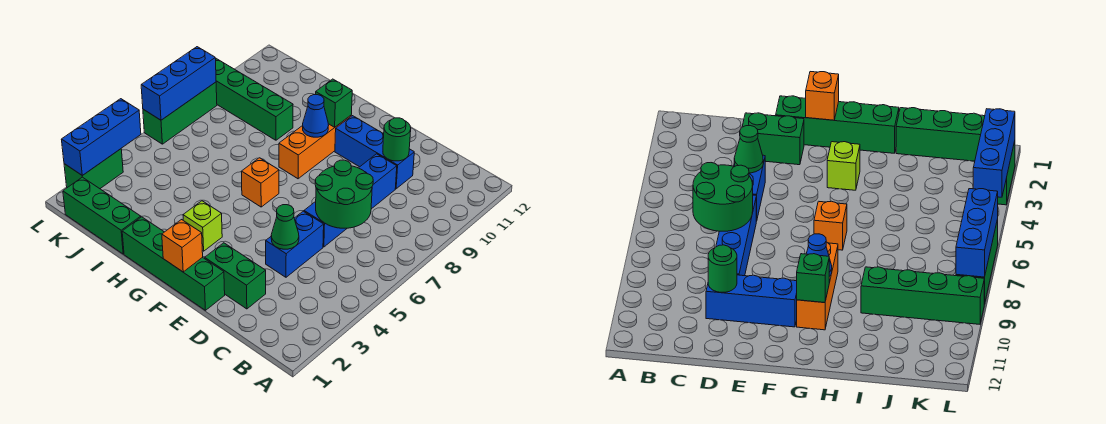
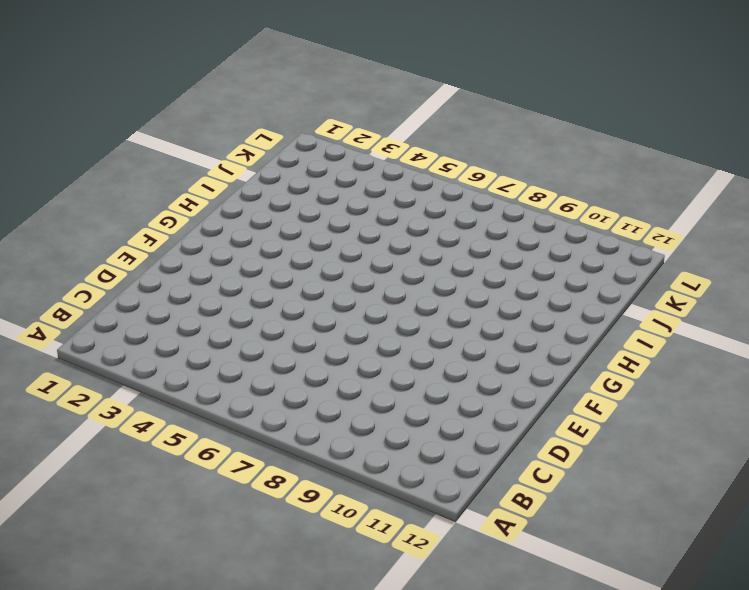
none -> green brick D2:E2 level 1
none -> blue brick D4:D5 level 1
none -> blue brick D6:D9 level 1

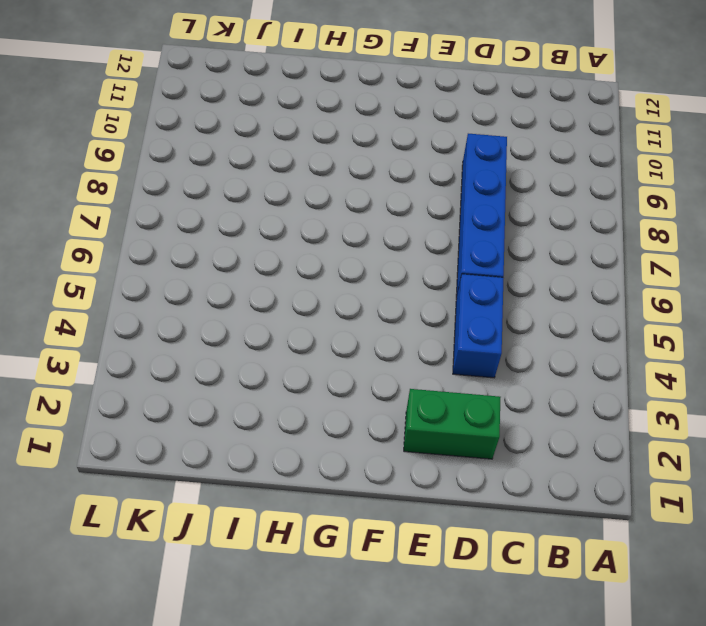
none -> blue brick D10:F10 level 1
none -> green brick E1:H1 level 1
none -> lime brick G3 level 1

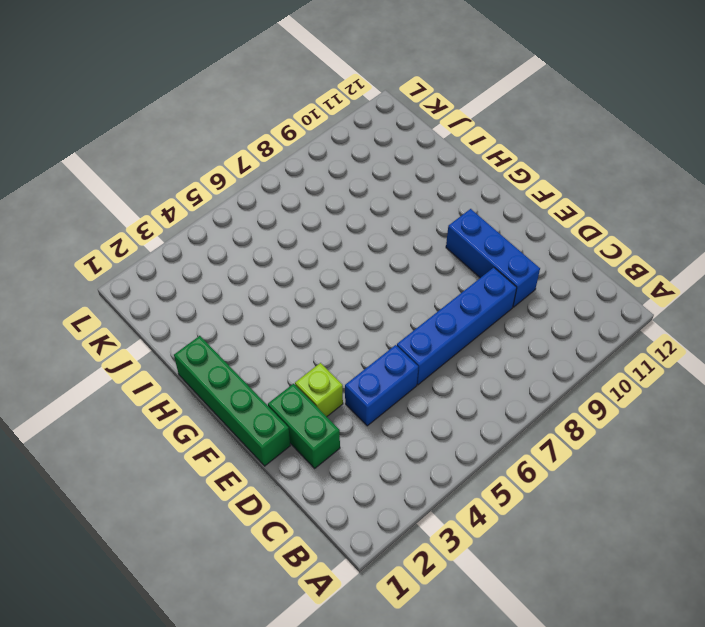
lime brick E3 level 1 -> lime brick G3 level 1
none -> orange brick G6 level 1
none -> orange brick G8:G10 level 1
none -> green brick I1:K1 level 1

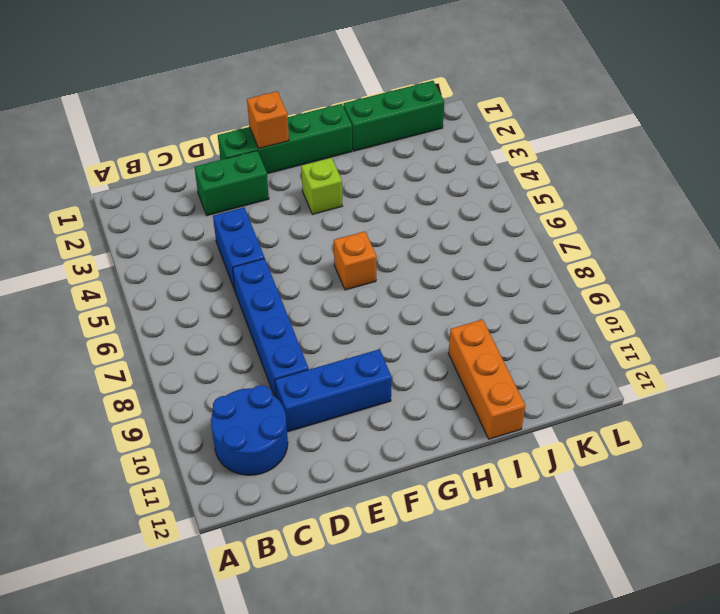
blue round brick B10:C11 level 1 -> none
orange brick I10:I12 level 1 -> orange brick G8:G10 level 1
none -> green brick I9:L9 level 1
none -> green brick L2:L3 level 1
none -> green brick L6:L8 level 1

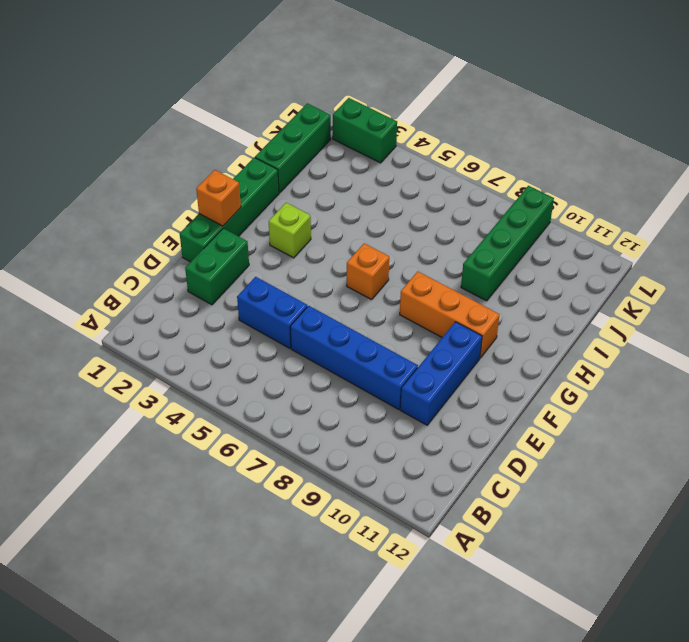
none -> green brick L6:L8 level 1
none -> green round brick C6:D7 level 2
none -> green cone D4 level 2

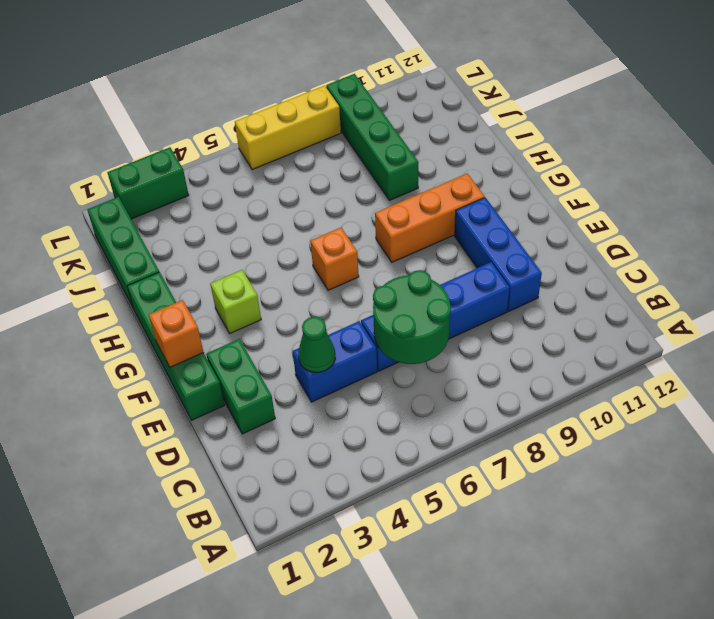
yellow brick L6:L8 level 1 -> green brick L6:L8 level 1
none -> green round brick D10 level 2
none -> blue cone G9 level 2
none -> green brick G10 level 2

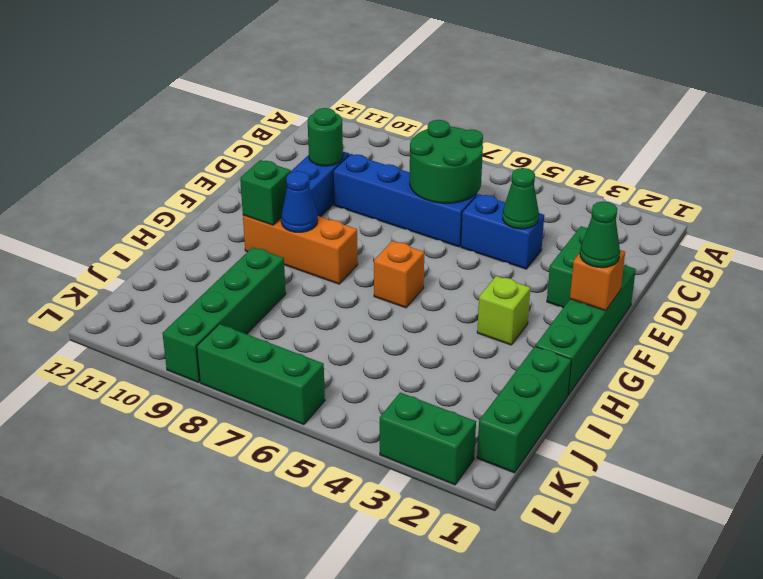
green cone F1 level 3 -> none
none -> blue brick L2:L4 level 2
none -> blue brick L6:L8 level 2

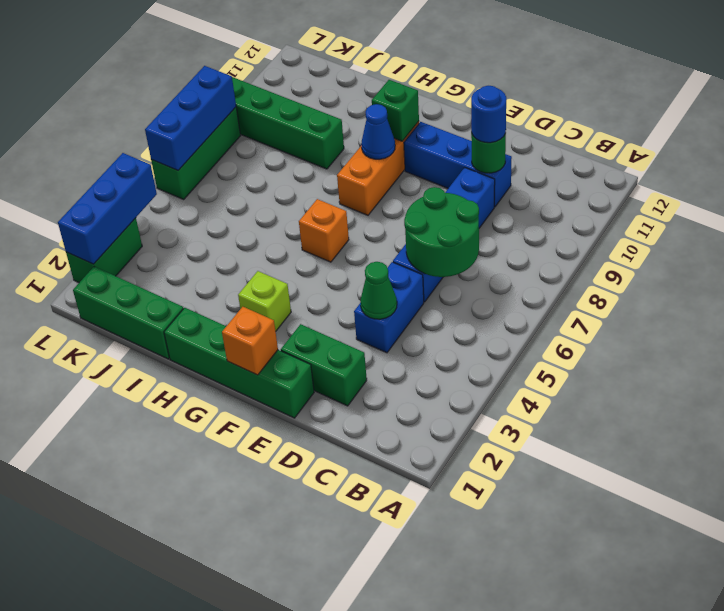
blue round brick D10 level 3 -> none

